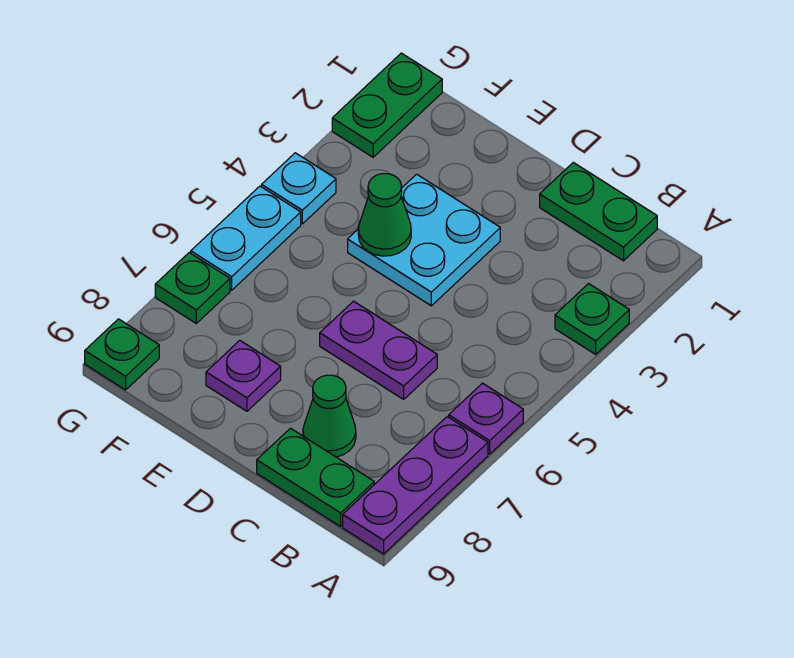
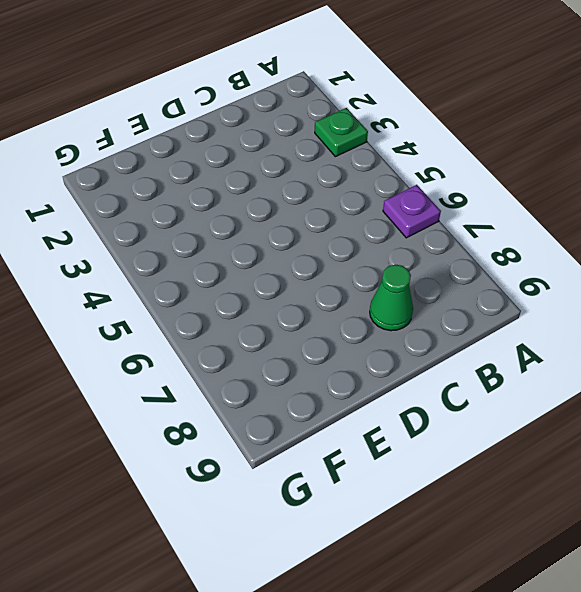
none -> purple plate A7:A9 level 1
none -> green plate B1:C1 level 1
none -> green plate B9:C9 level 1

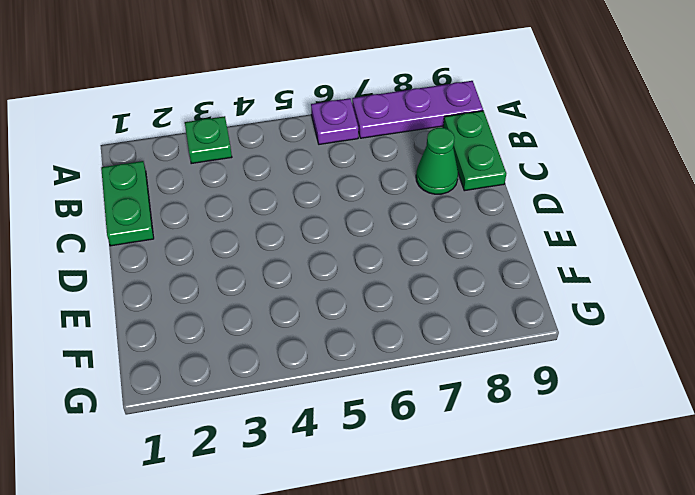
none -> purple plate C6:D6 level 1
none -> cyan plate D3:E4 level 1
none -> purple plate E8 level 1

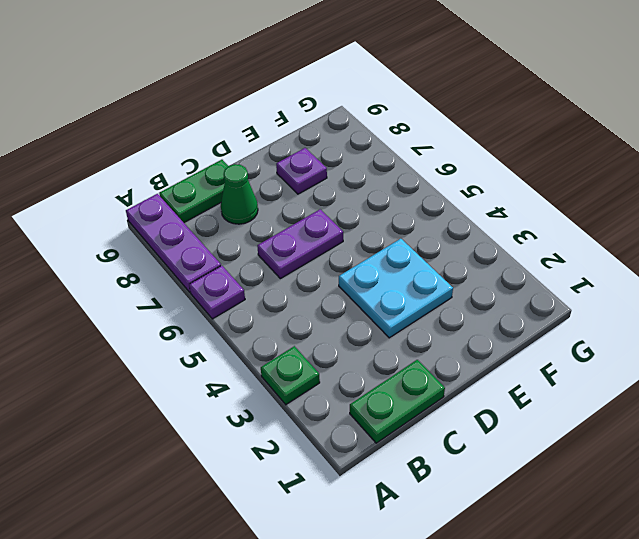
none -> green plate G1:G2 level 1
none -> cyan plate G4 level 1
none -> cyan plate G5:G6 level 1

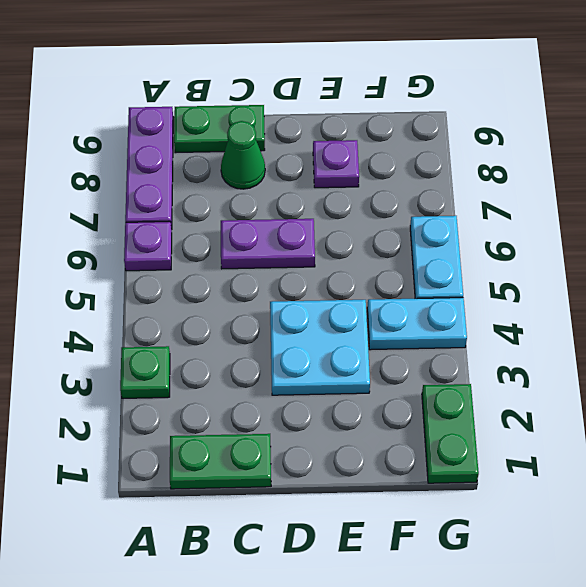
cyan plate F4:G4 level 1 -> cyan plate G4 level 1
none -> green plate G7 level 1
none -> green plate G9 level 1
none -> green cone E4 level 2

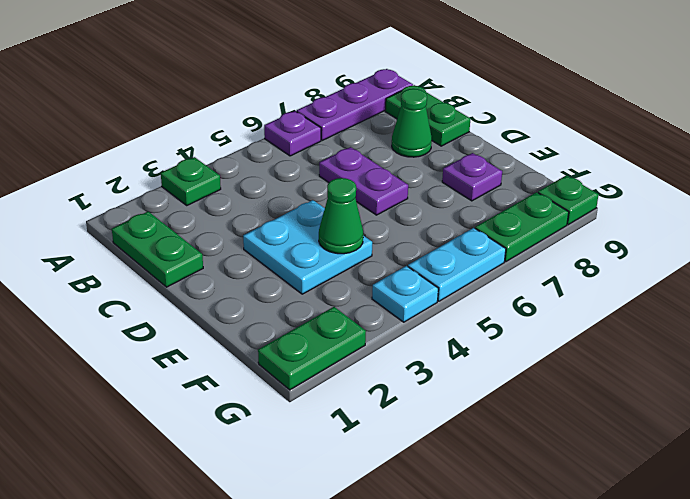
green plate G7:G8 level 1 -> green plate G7 level 1

